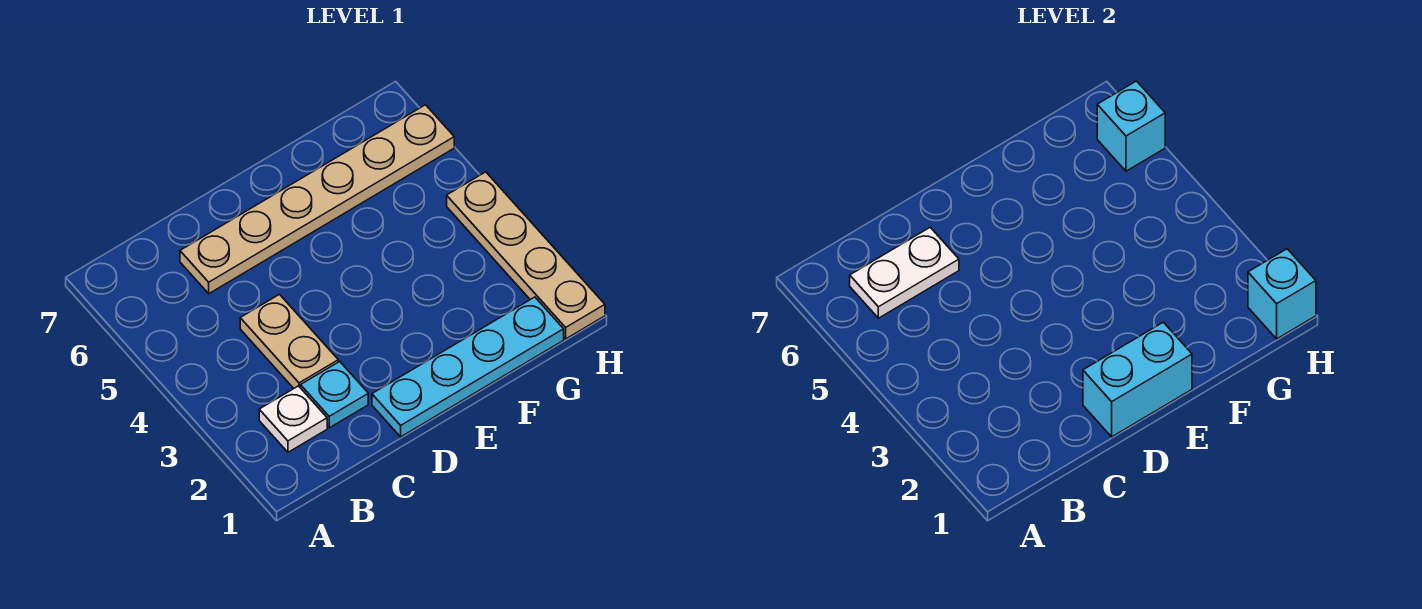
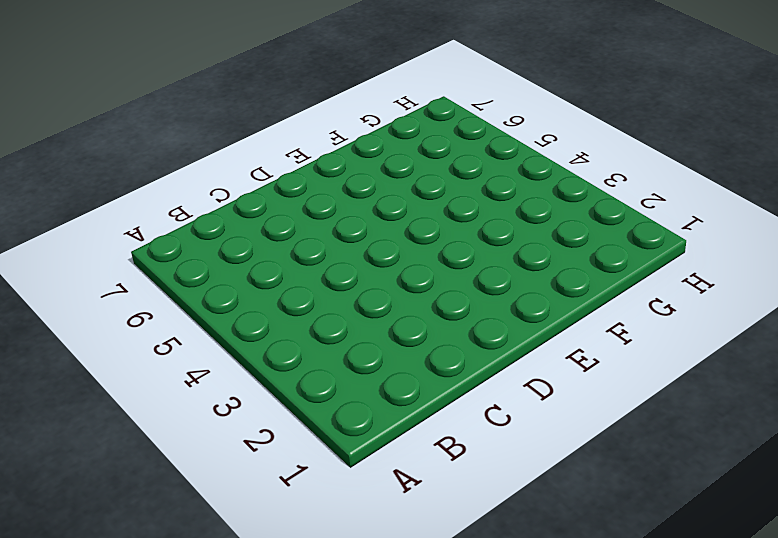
none -> white plate B2 level 1
none -> cyan plate C2 level 1

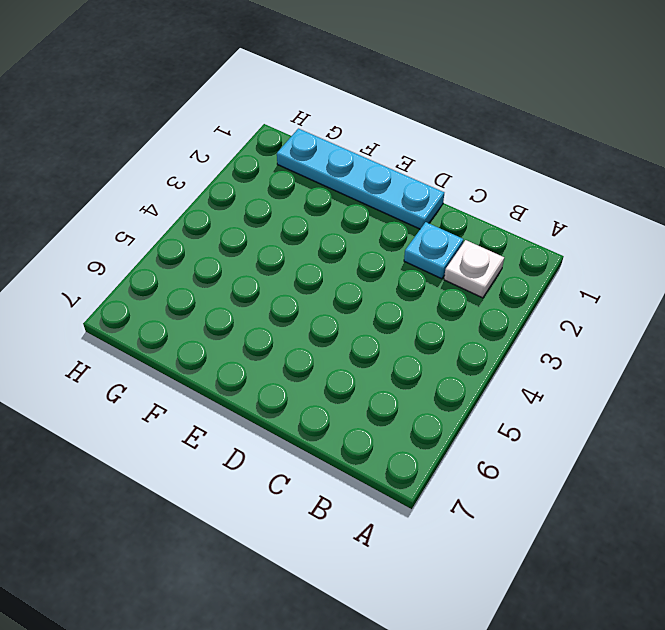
none -> tan plate C3:C4 level 1
none -> tan plate C6:H6 level 1

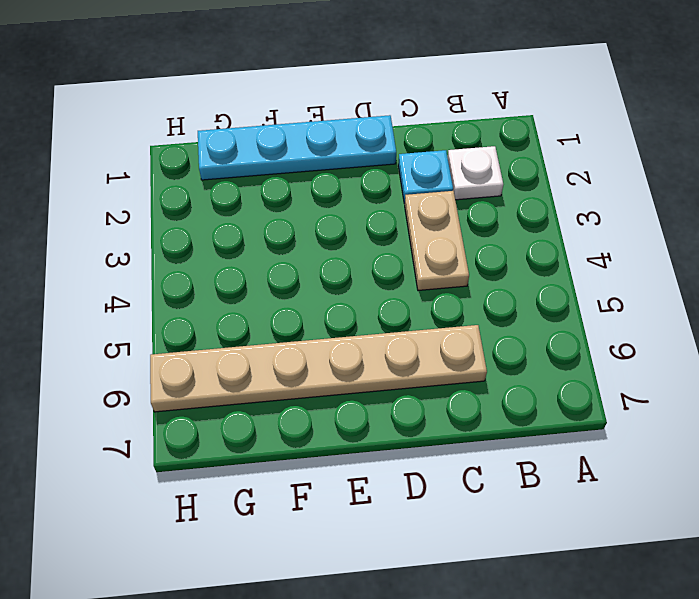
none -> tan plate H1:H4 level 1
none -> white plate B6:C6 level 2

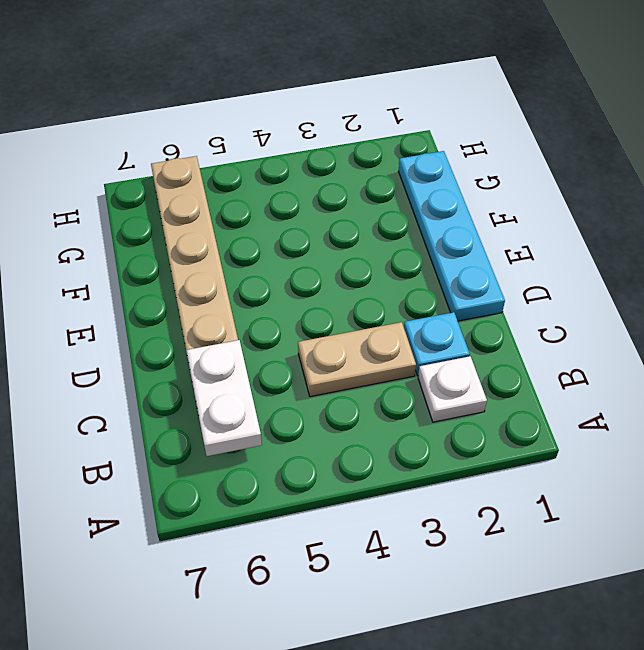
none -> tan plate H1:H4 level 1
none -> cyan brick D1:E1 level 2

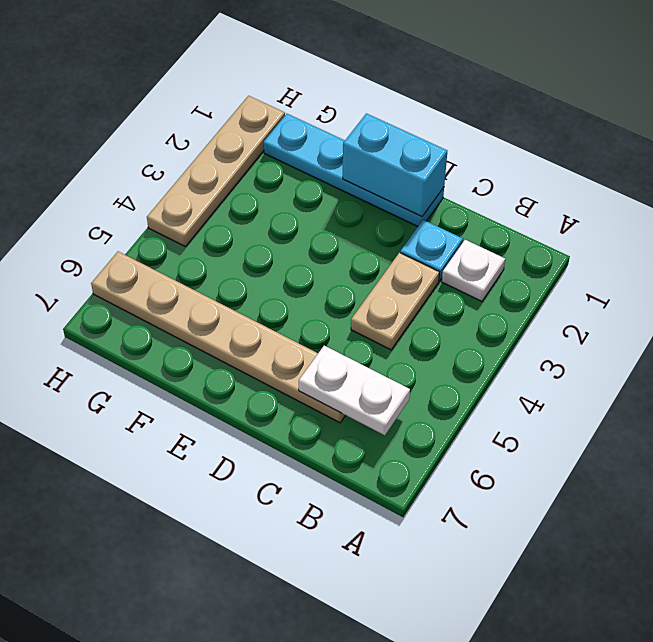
none -> cyan brick H1 level 2
none -> cyan brick H6 level 2

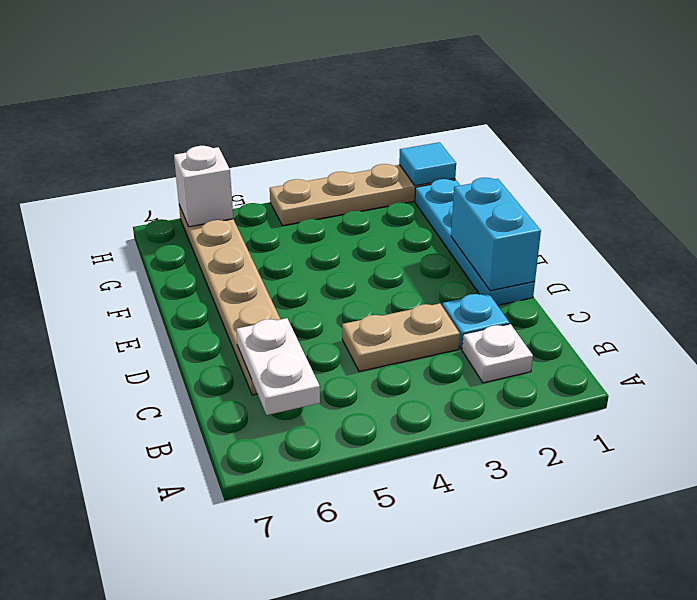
cyan tile H1 level 2 -> cyan brick H1 level 2
white brick H6 level 2 -> cyan brick H6 level 2

